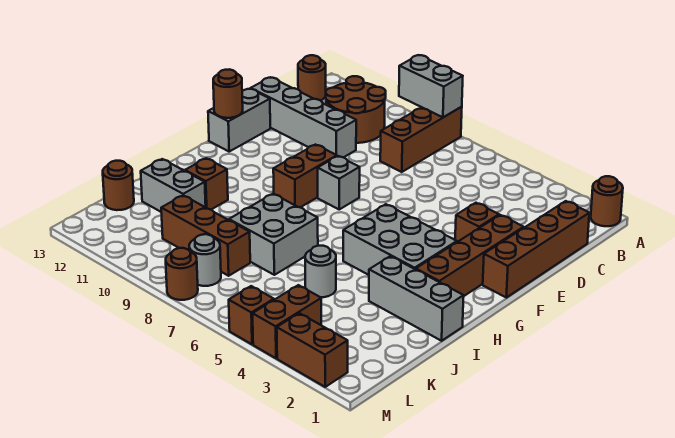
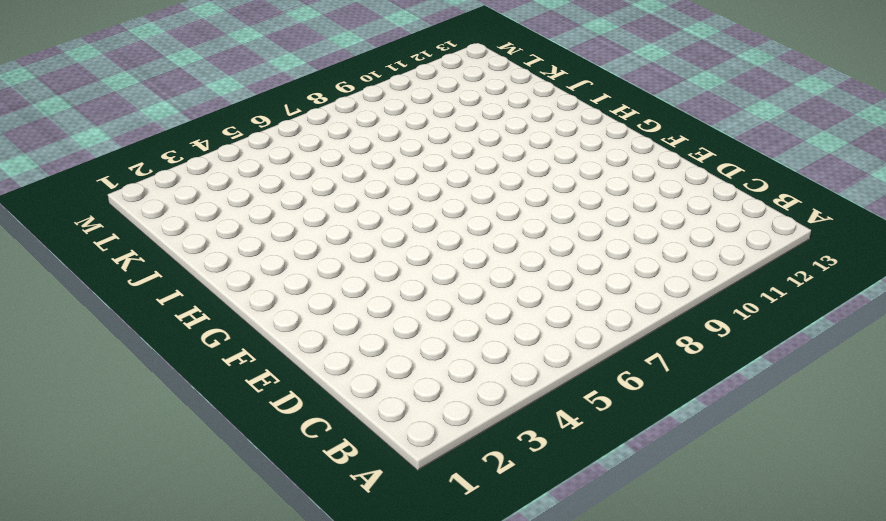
none -> brown round brick A1 level 1
none -> brown brick A8:C8 level 1
none -> brown round brick B10:C11 level 1

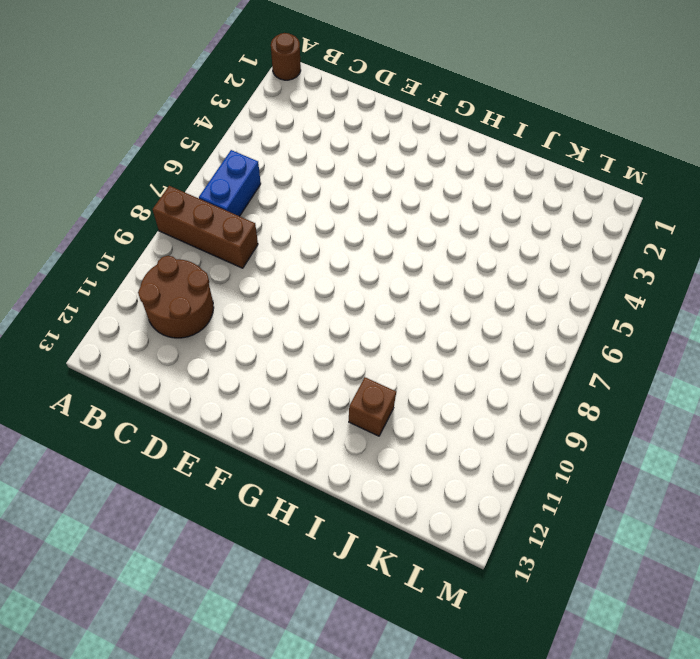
blue brick B6:B7 level 1 -> none
none -> brown round brick B13 level 1
none -> brown brick C1:F1 level 1
none -> grey brick D10:D13 level 1

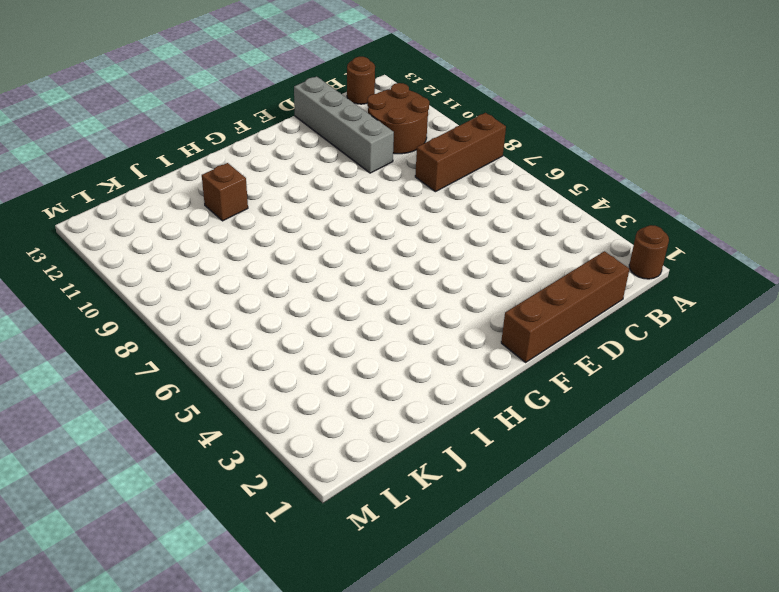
none -> brown brick E2:H2 level 1
none -> brown brick E3 level 1
none -> grey brick E13:F13 level 1

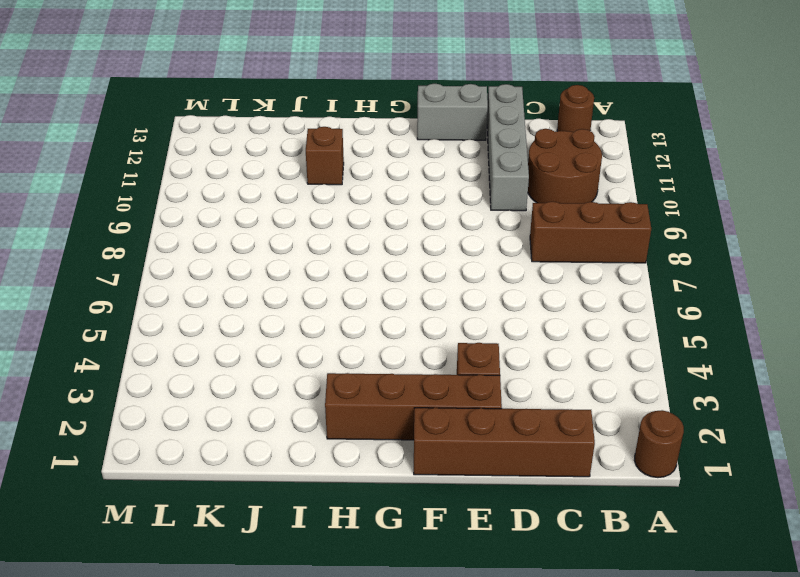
none -> grey brick F8 level 1
none -> brown brick F9:G9 level 1
none -> grey brick G3:H5 level 1

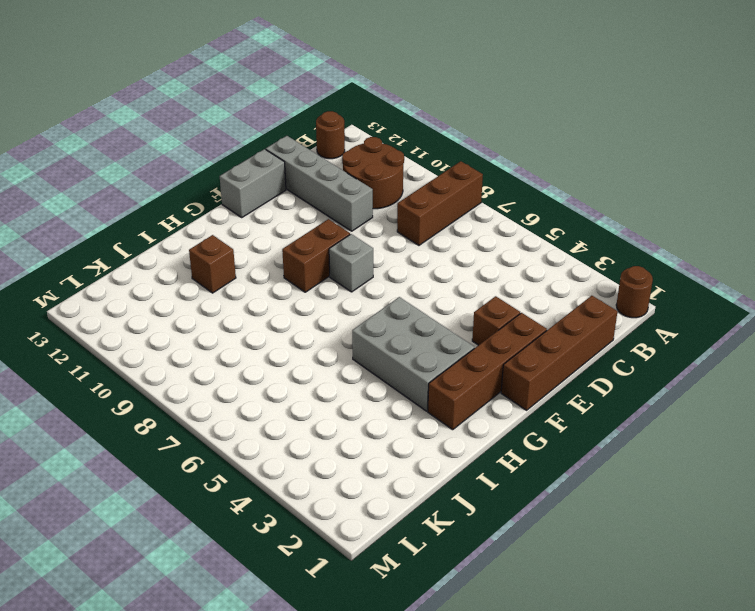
none -> grey brick I1:I3 level 1
none -> grey brick I7:J8 level 1
none -> grey round brick J5 level 1

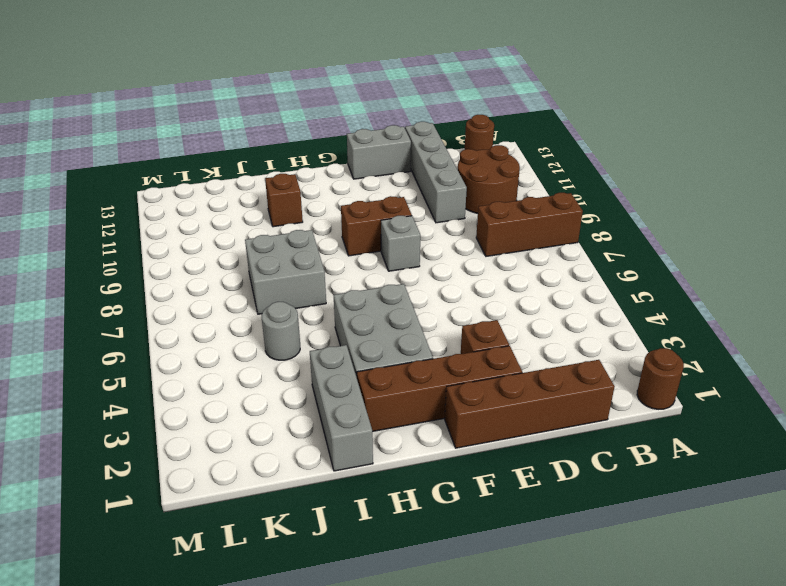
none -> grey brick J11:J12 level 1
none -> brown brick K8:K10 level 1
none -> brown round brick K13 level 1

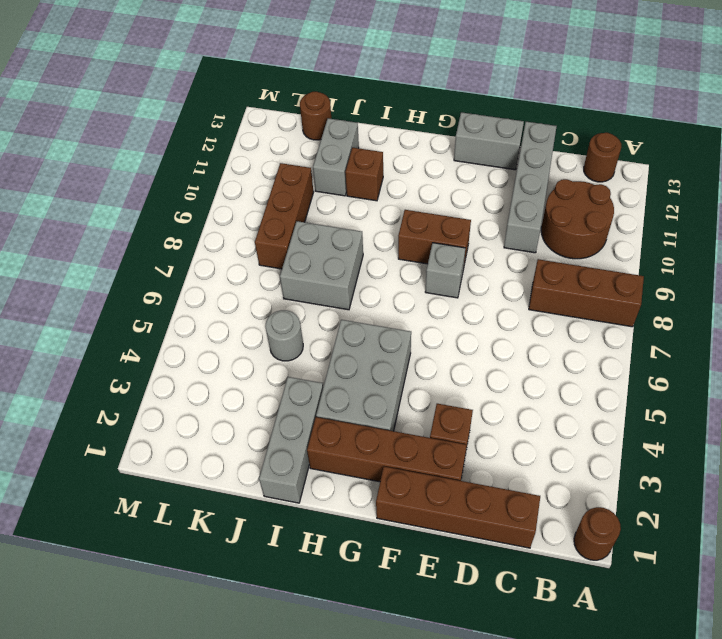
none -> brown brick L4:M4 level 1
none -> grey round brick L8 level 1
none -> brown brick M2:M3 level 1

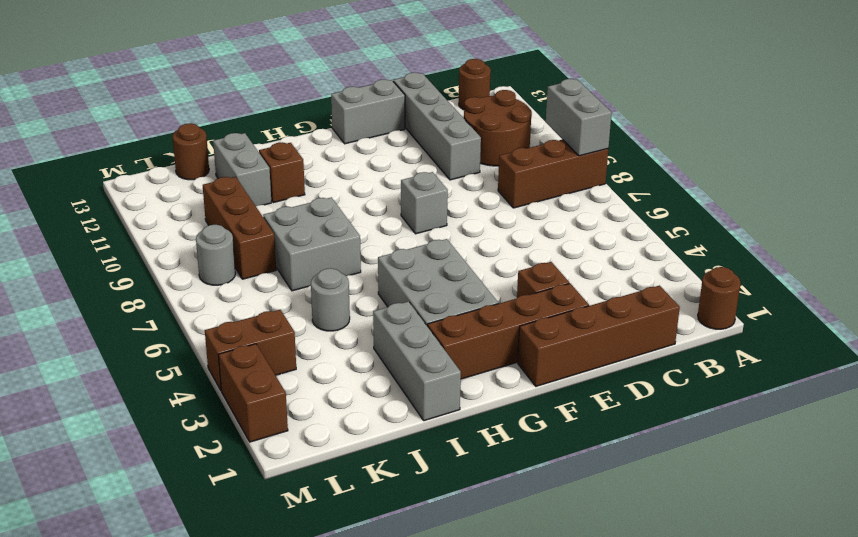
none -> brown brick F9:G9 level 1
none -> brown brick M5 level 1
none -> brown round brick M8 level 1

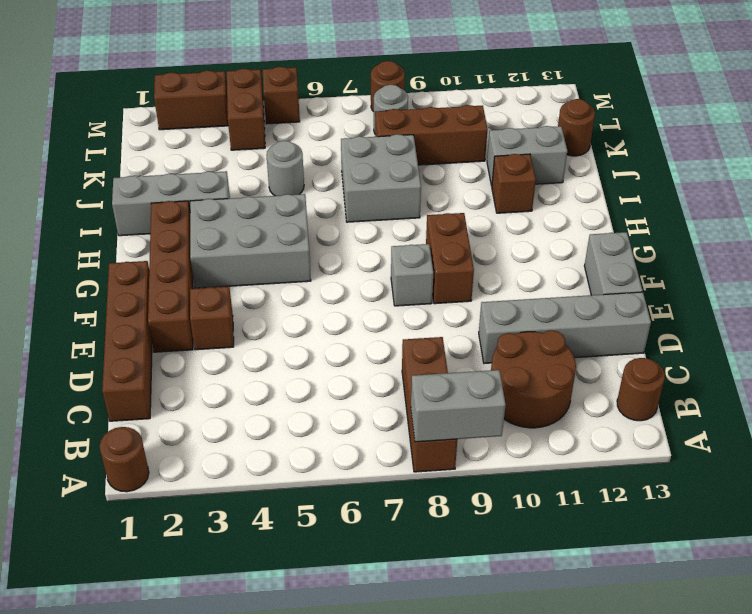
none -> brown round brick F13 level 2

